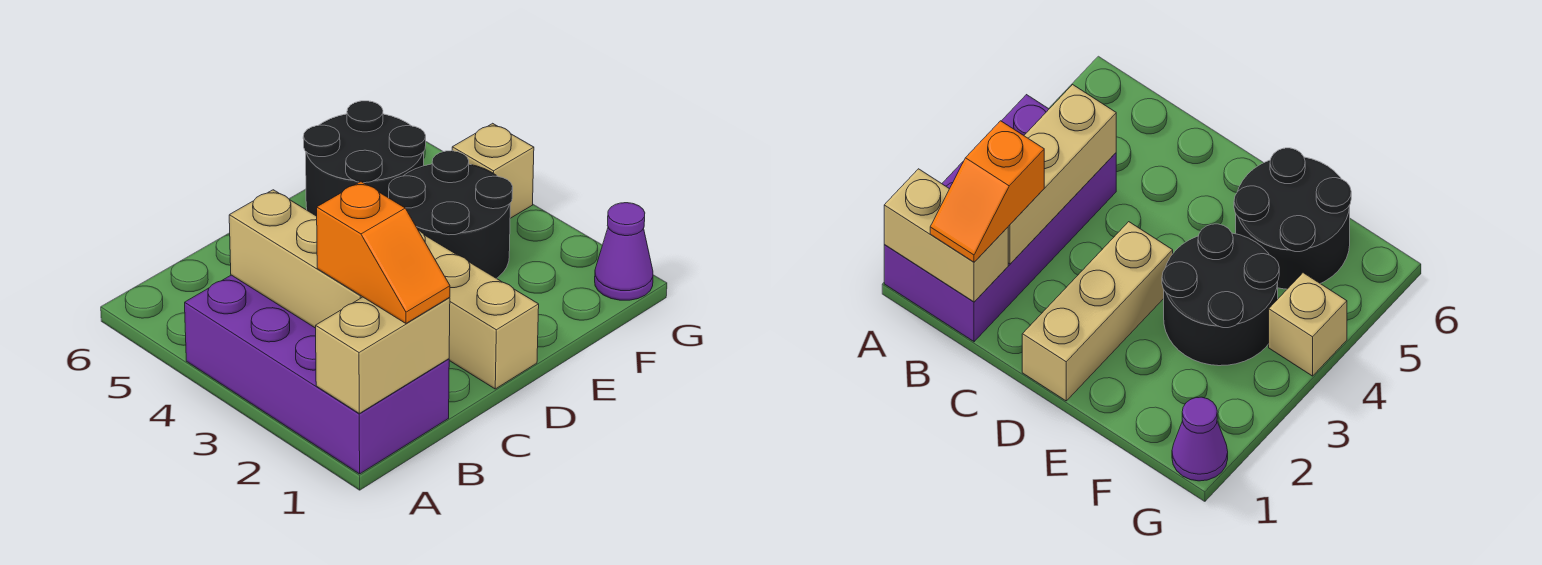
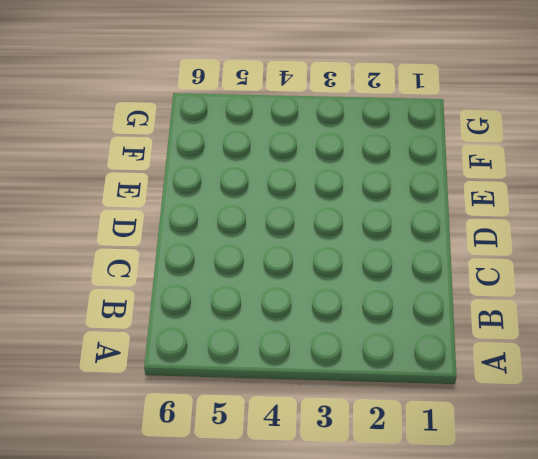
none -> purple brick A1:B4 level 1
none -> tan brick D1:D3 level 1

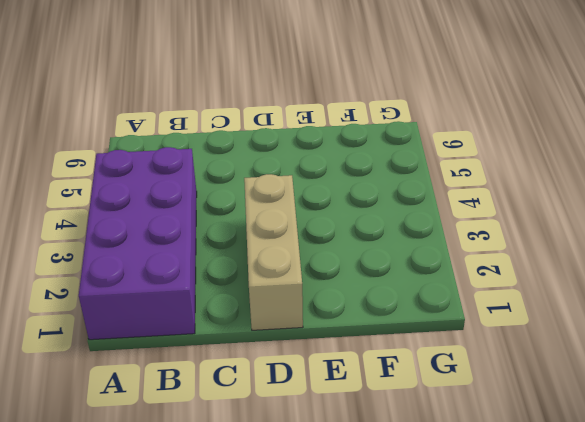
none -> black round brick E3:F4 level 1
none -> black round brick E5:F6 level 1

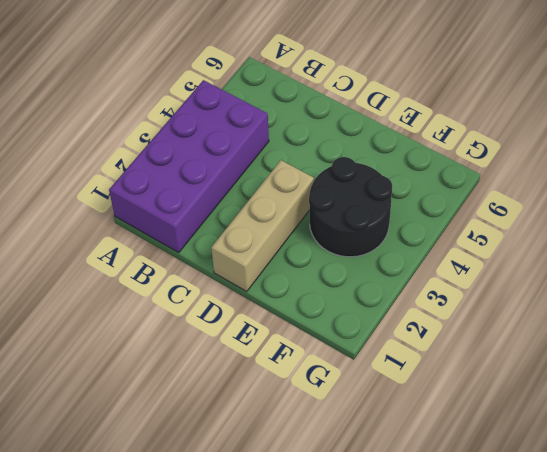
none -> black round brick E5:F6 level 1
none -> purple cone G1 level 1

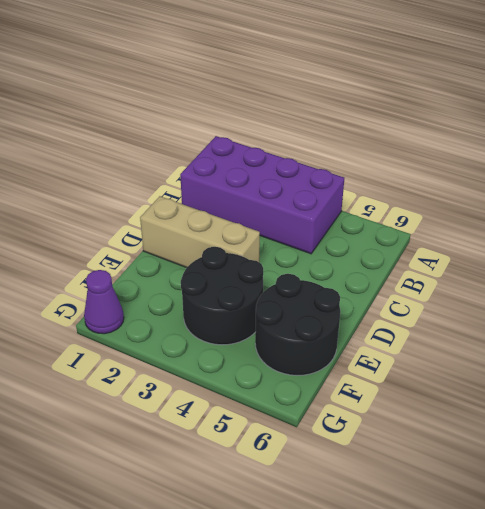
none -> tan brick G4 level 1
none -> tan brick A1:B1 level 2

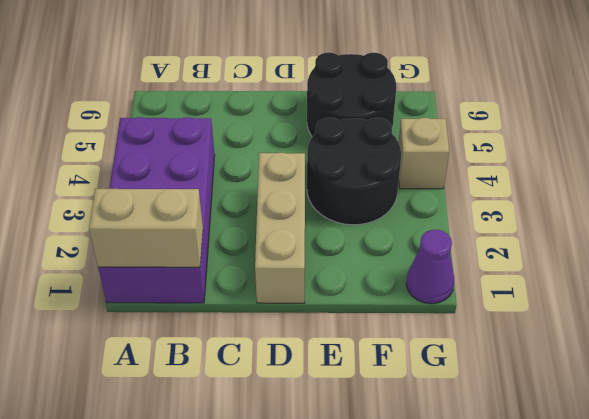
none -> tan brick B2:B4 level 2
none -> orange slope B1:B2 level 3 top 2

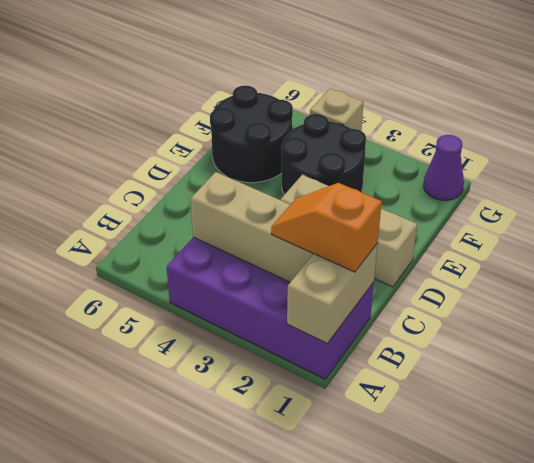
orange slope B1:B2 level 3 top 1 -> orange slope B1:B2 level 3 top 2

